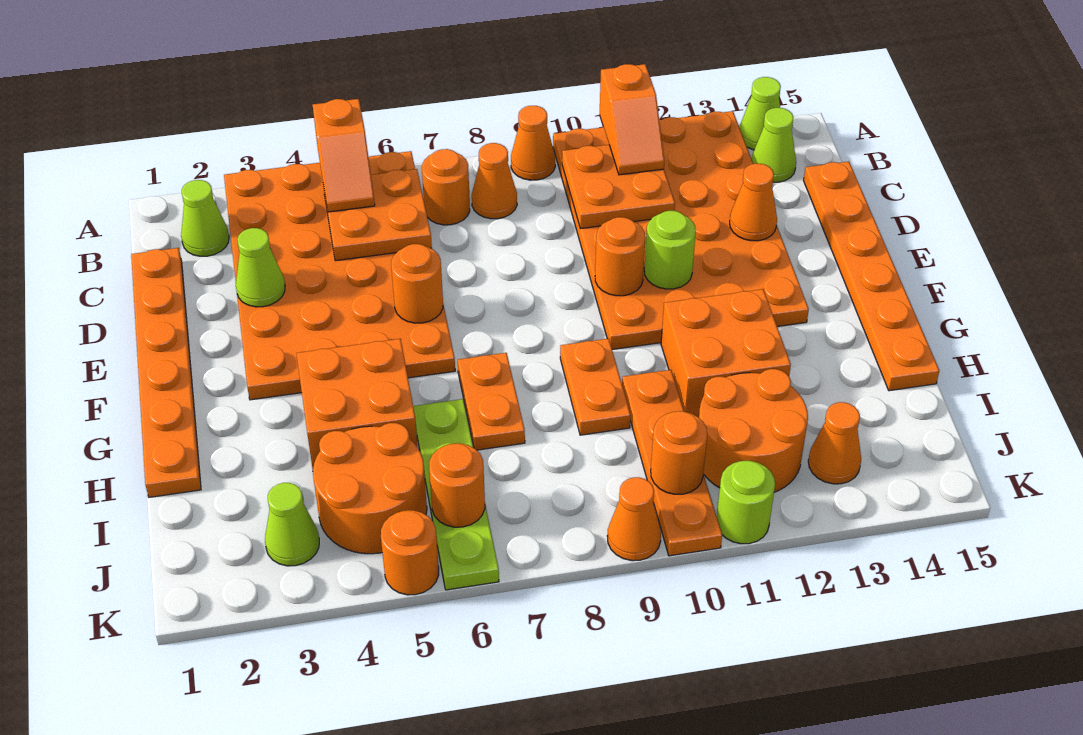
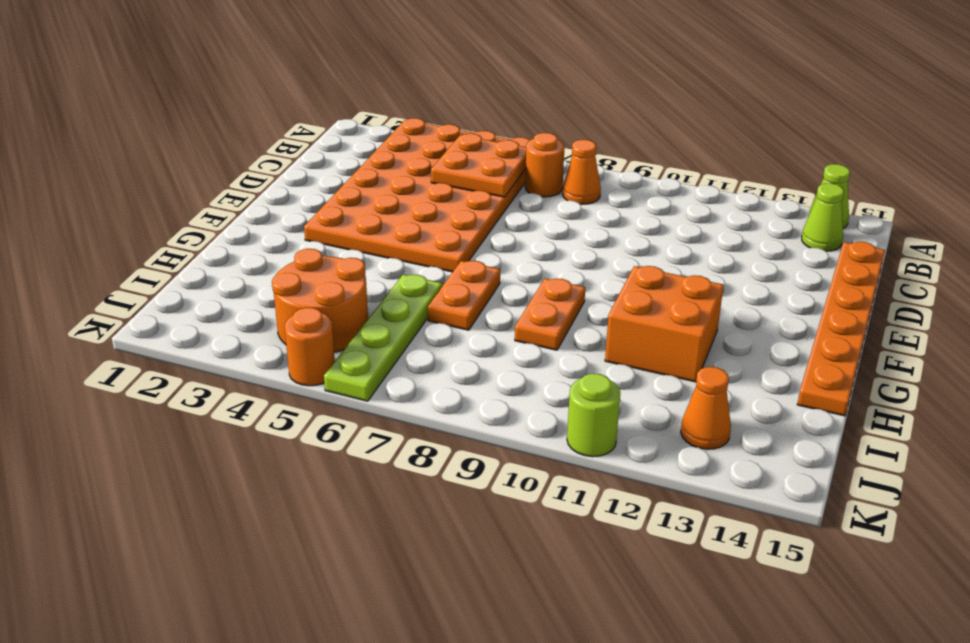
none -> orange cone A9 level 1
none -> orange plate A10:F13 level 1
none -> lime cone B2 level 1
none -> orange plate C1:H1 level 1

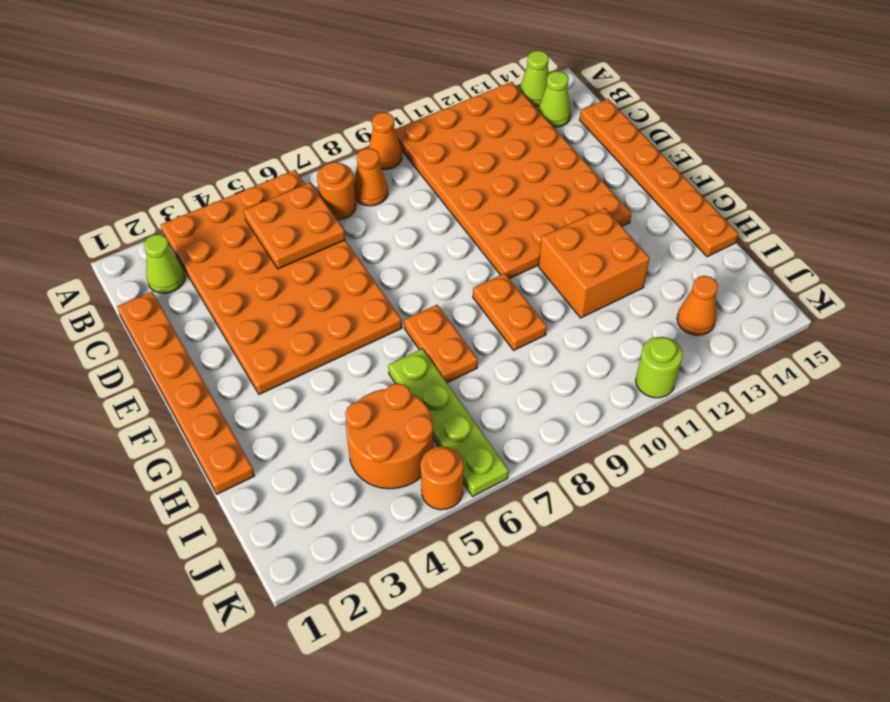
none -> orange brick G4:H5 level 1
none -> orange plate H10:K10 level 1
none -> orange round brick I11:J12 level 1
none -> lime cone J3 level 1

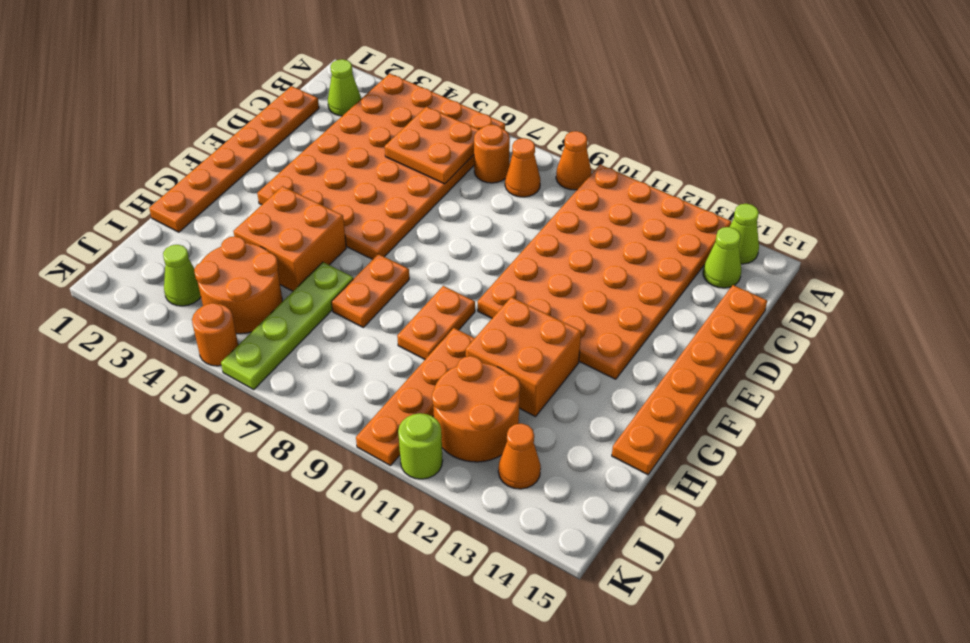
none -> orange cone K9 level 1
none -> orange plate B10:C11 level 2
none -> lime cone D3 level 2
none -> orange cone D13 level 2

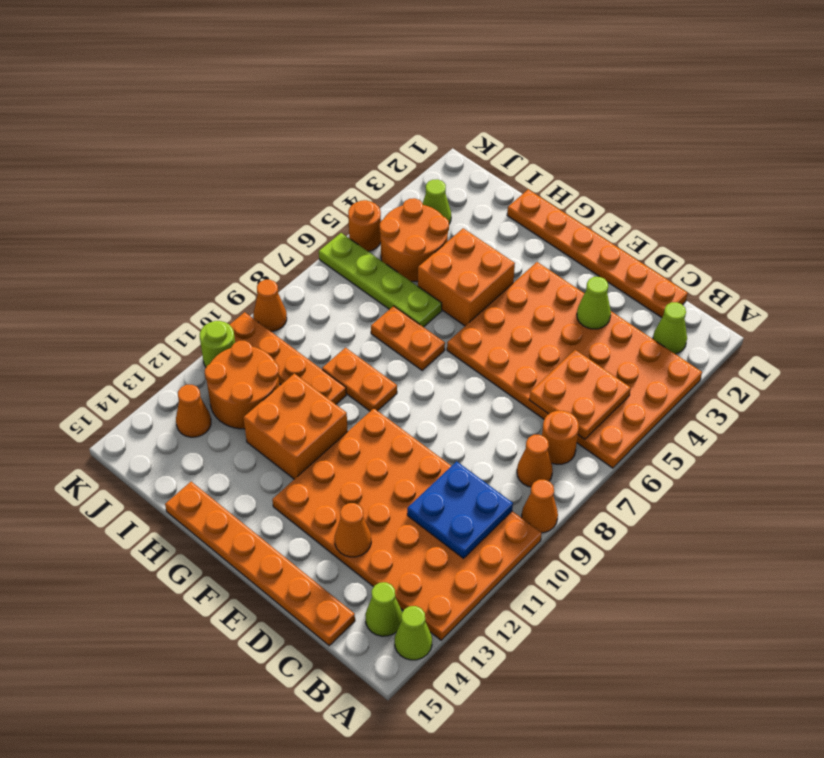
blue plate B10:C11 level 2 -> orange plate B10:C11 level 2
none -> orange round brick E6 level 2
none -> orange round brick E10 level 2
none -> lime round brick E11 level 2
none -> orange round brick J6 level 2

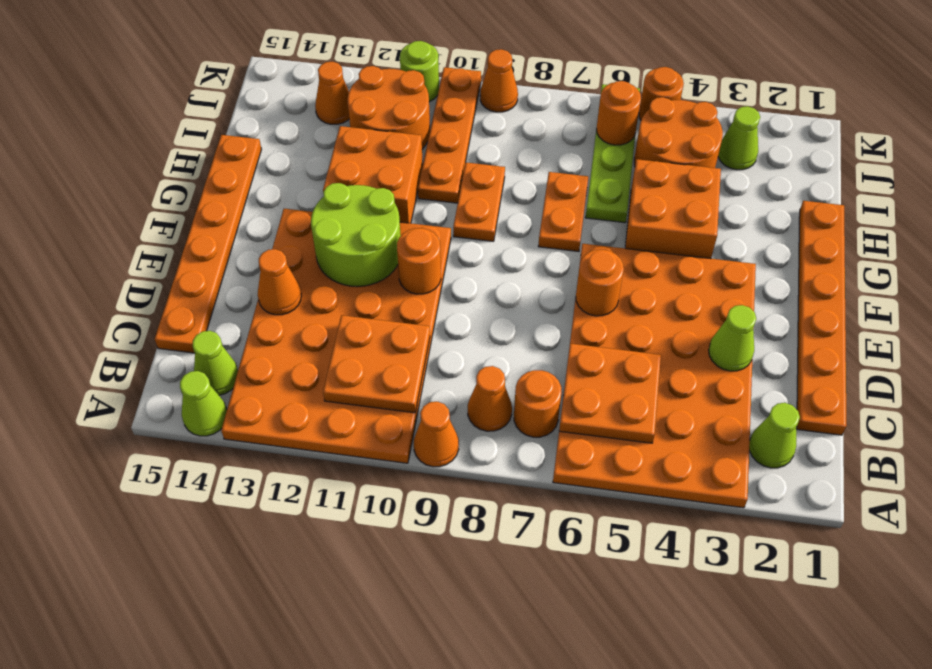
lime round brick E11:F12 level 2 -> lime round brick E11 level 2
none -> orange round brick J10 level 2
none -> orange slope A5:B5 level 3 top A
none -> orange slope A11:B11 level 3 top A

